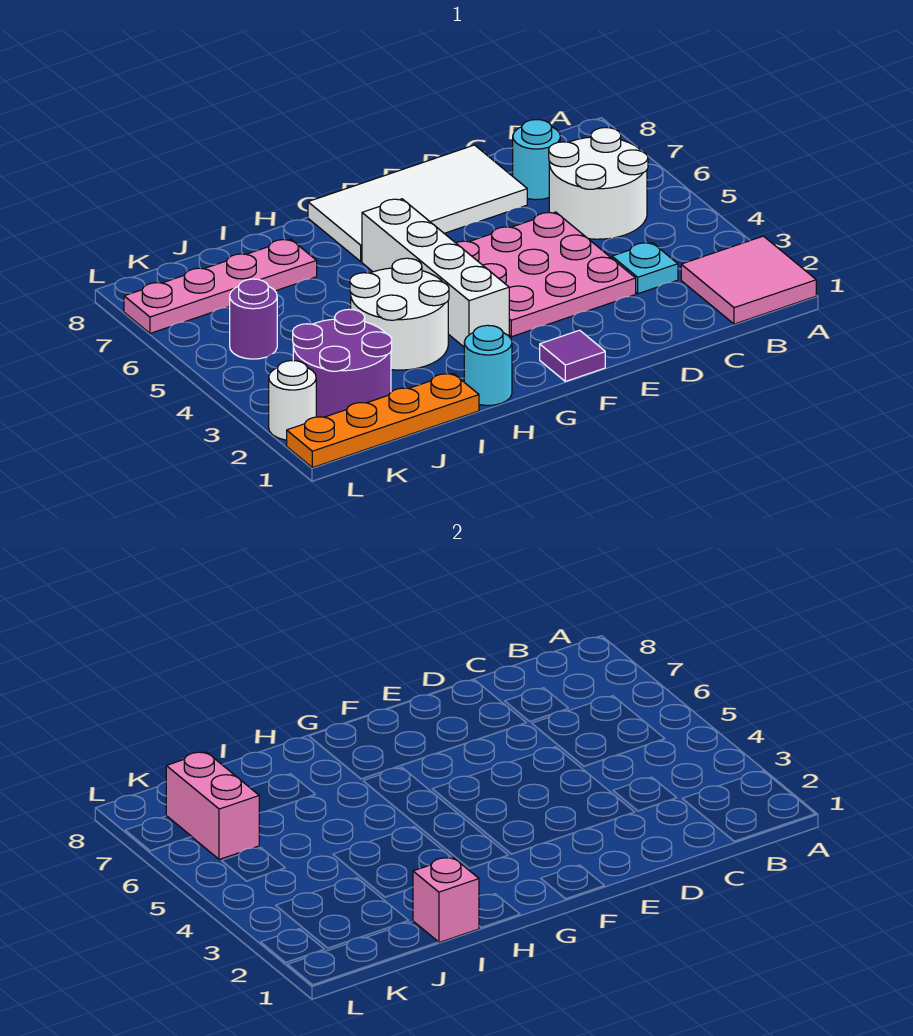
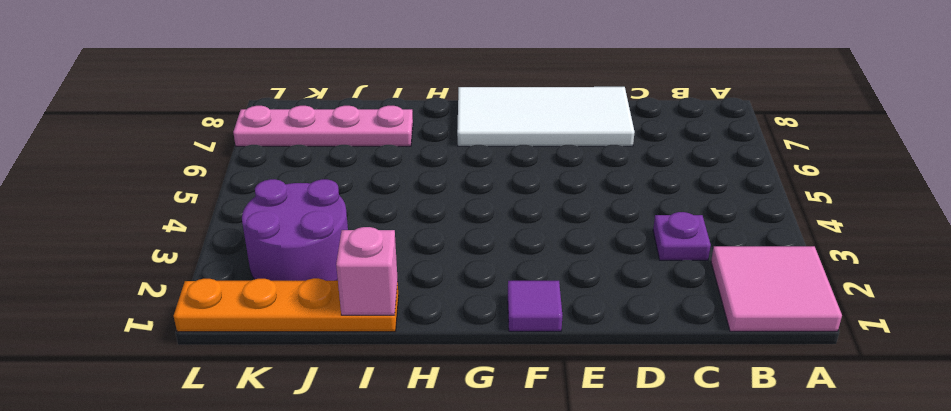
purple plate C3 level 1 -> cyan plate C3 level 1
none -> white round brick B5:C6 level 1
none -> cyan round brick C7 level 1
none -> pink plate D3:F5 level 1

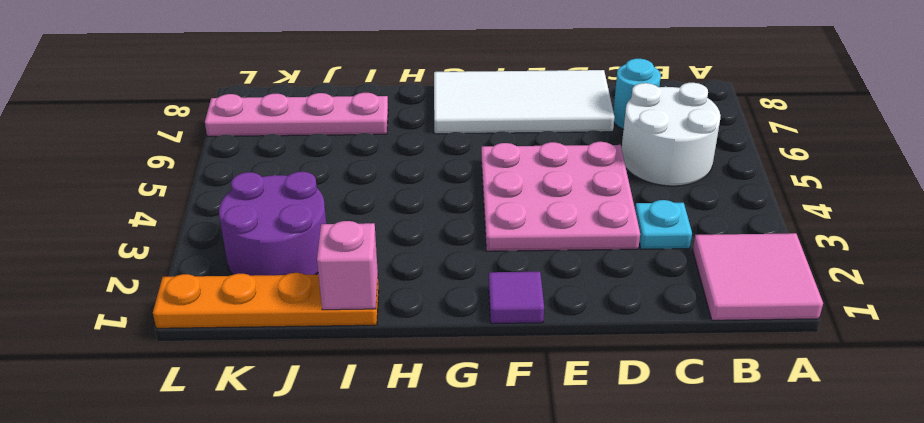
none -> white brick G3:G6 level 1
none -> cyan round brick H1 level 1
none -> white round brick H3:I4 level 1

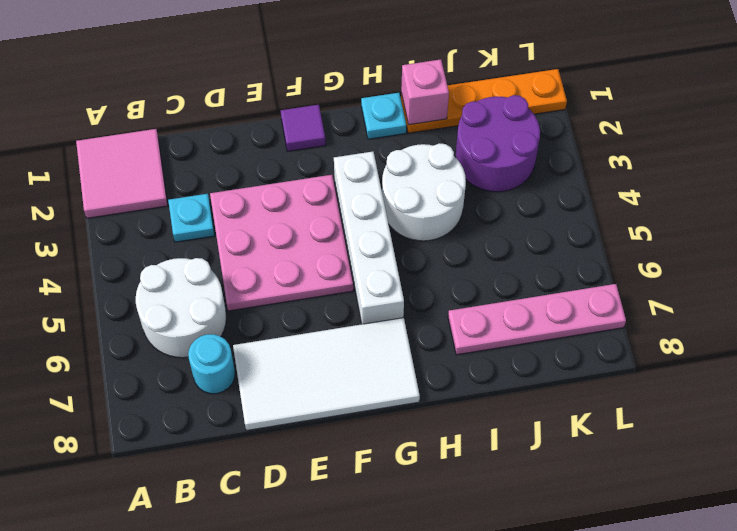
cyan plate H1 level 1 -> cyan round brick H1 level 1
none -> purple round brick K5 level 1
none -> white round brick L2 level 1
none -> pink brick K6:K7 level 2

